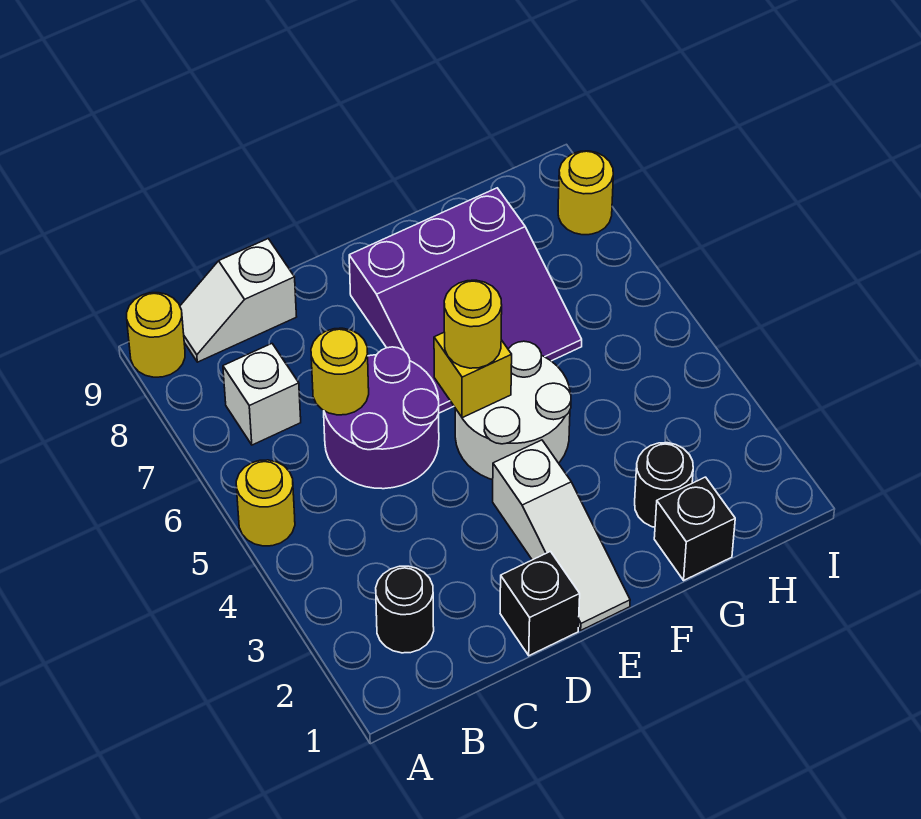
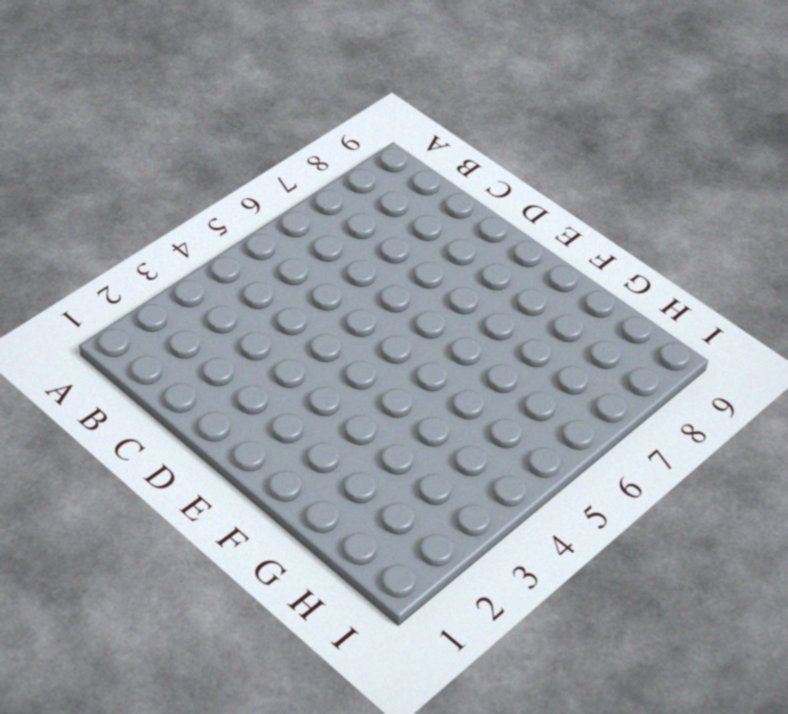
none -> yellow round brick A5 level 1
none -> yellow round brick A9 level 1
none -> black round brick B2 level 1

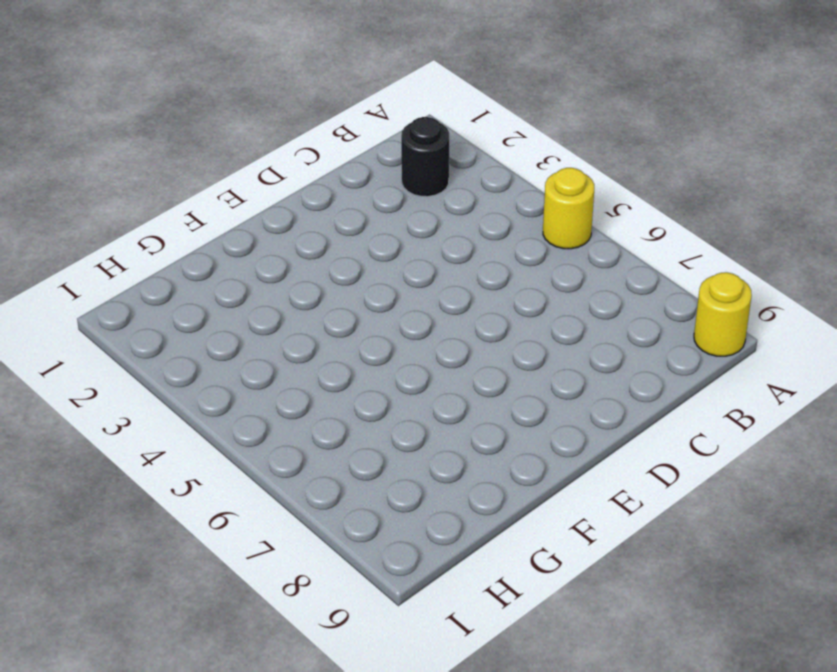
none -> white brick B7 level 1
none -> white slope B9:C9 level 1 top C
none -> purple round brick C5:D6 level 1

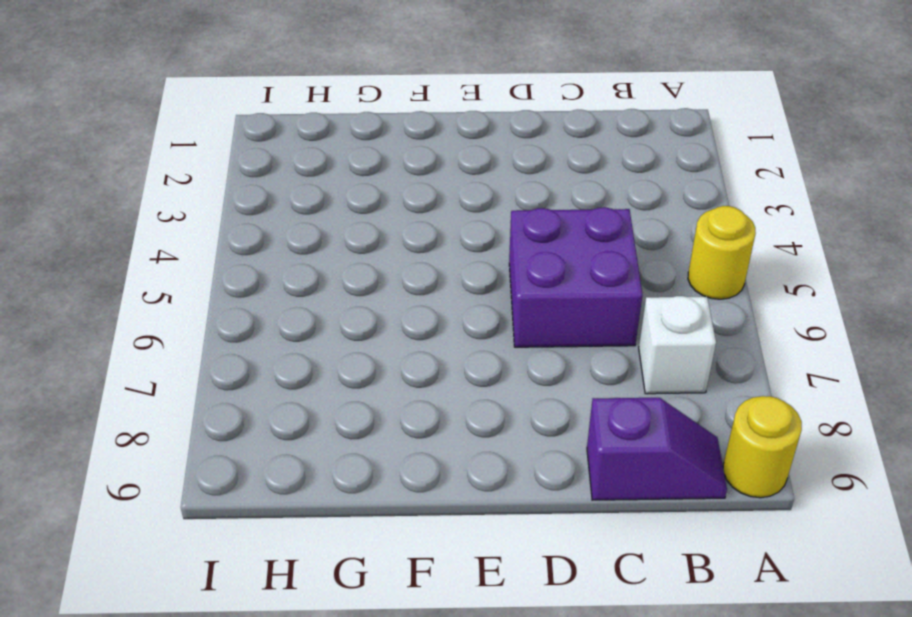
purple slope B9:C9 level 1 top C -> white slope B9:C9 level 1 top C
purple brick C5:D6 level 1 -> purple round brick C5:D6 level 1
none -> black round brick B2 level 1
none -> black brick D1 level 1
none -> white slope E1:E3 level 1 top 3

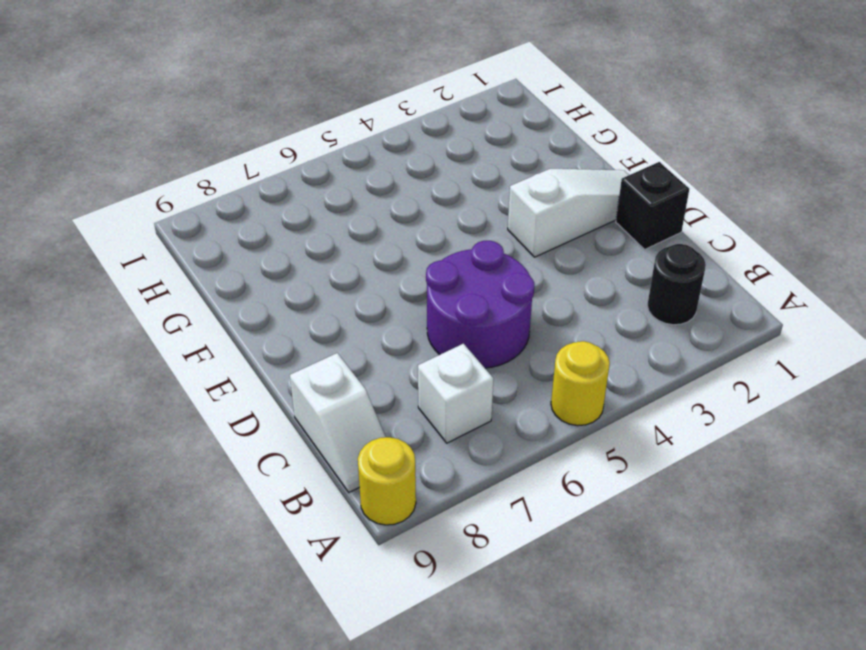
none -> white round brick E4:F5 level 1
none -> purple slope E6:G8 level 1 top 8
none -> black brick G1 level 1

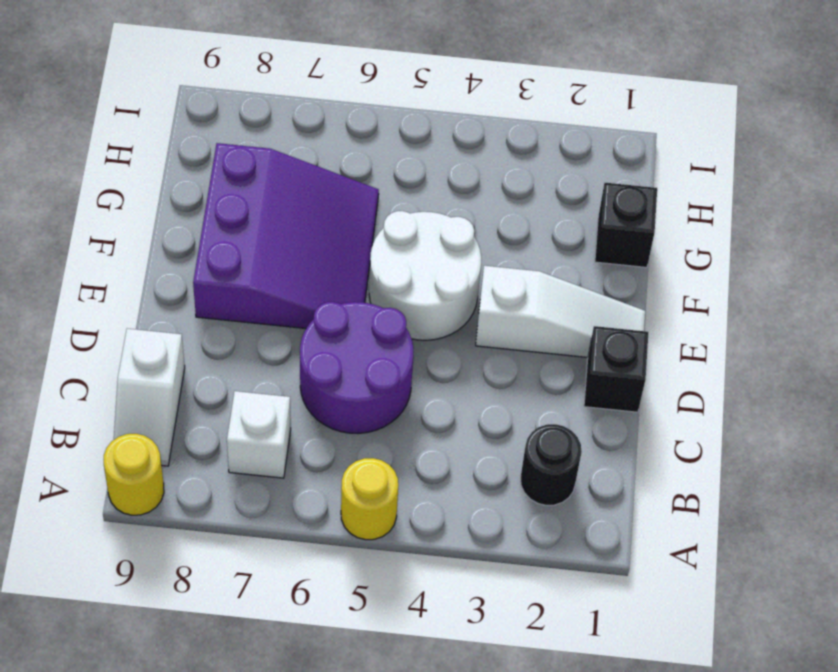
none -> black round brick G2 level 1
none -> yellow round brick I8 level 1
none -> yellow round brick C6 level 2

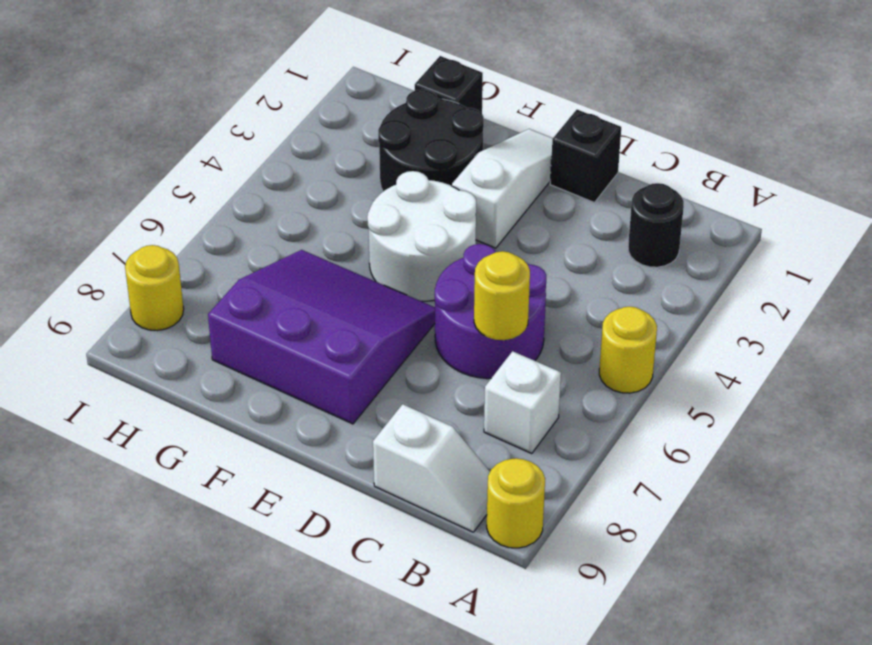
black round brick F2:G3 level 1 -> black round brick G2 level 1
none -> yellow brick E5 level 2
none -> yellow round brick E5 level 3

